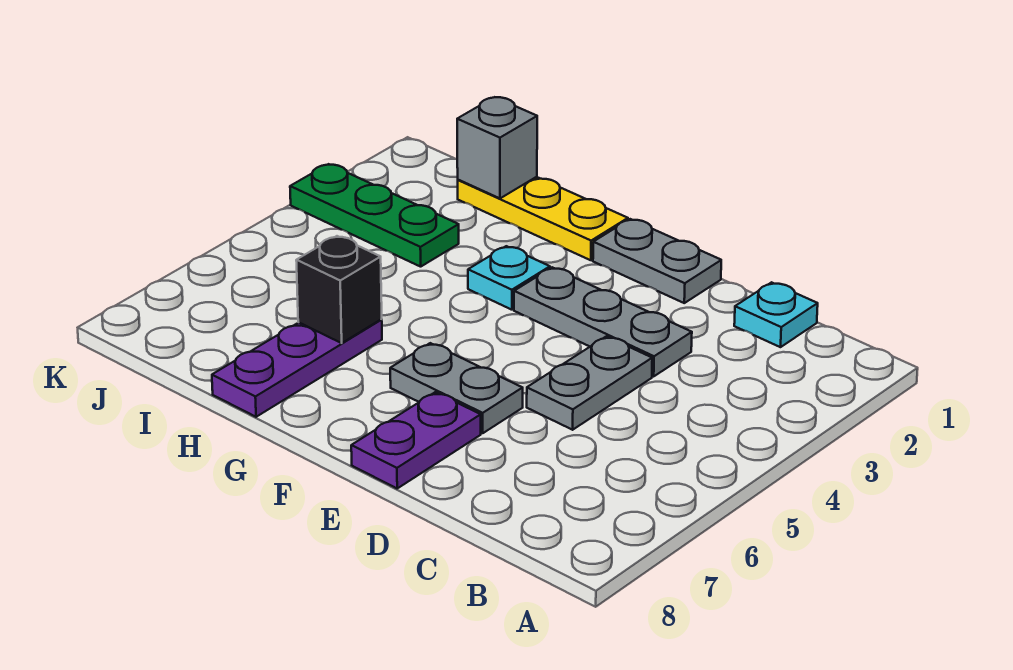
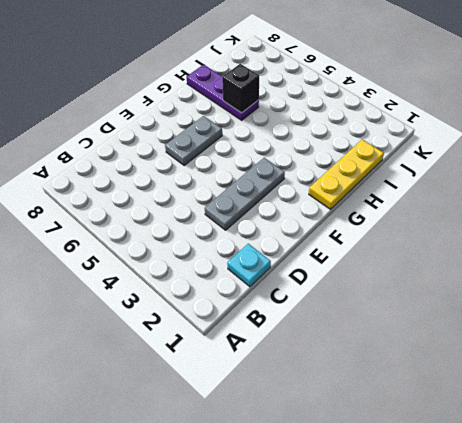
none -> grey plate D4:D5 level 1
none -> grey plate E1:F1 level 1
none -> purple plate E7:E8 level 1

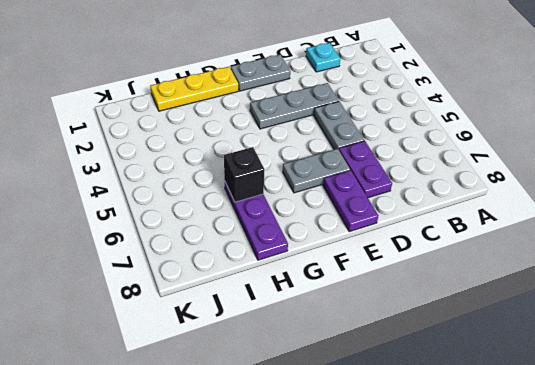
purple plate D6:D7 level 1 -> none
none -> cyan plate G3 level 1
none -> green plate I3:K3 level 1
none -> grey brick I1 level 2

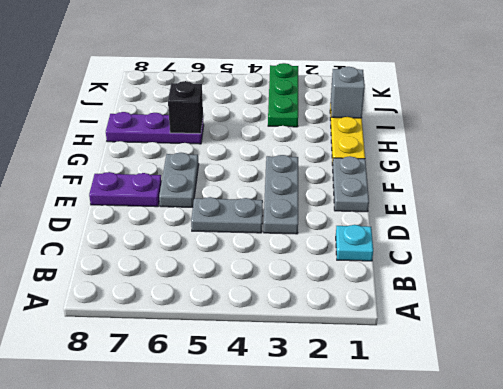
none -> cyan plate G3 level 1

